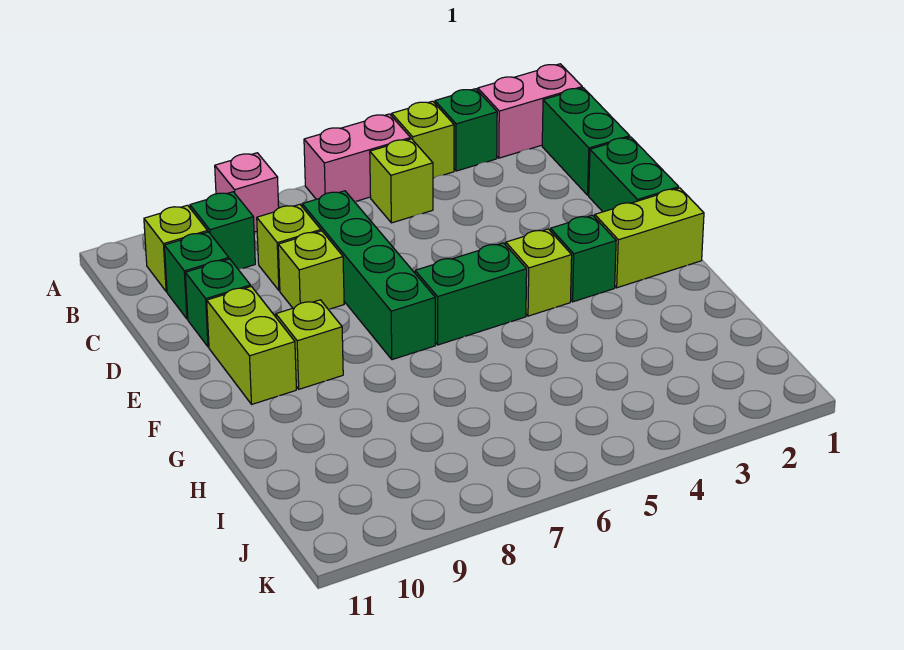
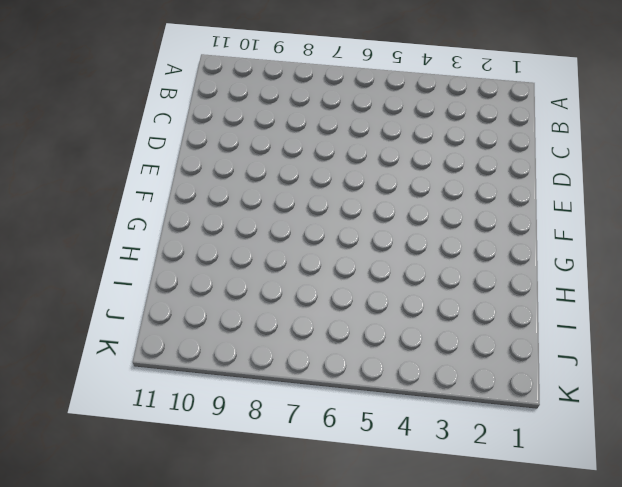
none -> pink brick A1:A2 level 1
none -> green brick A3 level 1
none -> lime brick A4 level 1

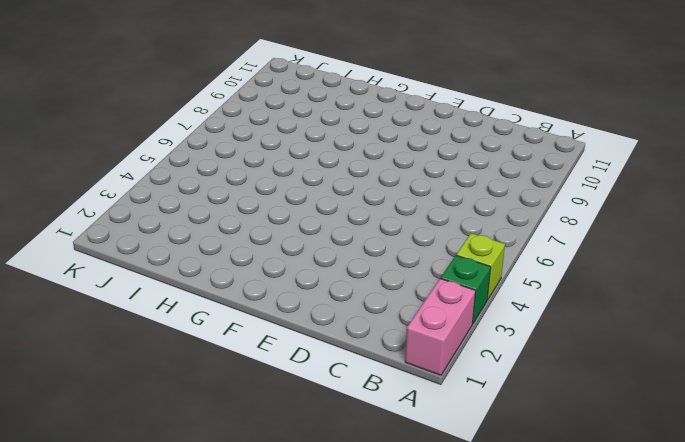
none -> pink brick A5:A6 level 1
none -> pink brick A8 level 1
none -> green brick B1:C1 level 1

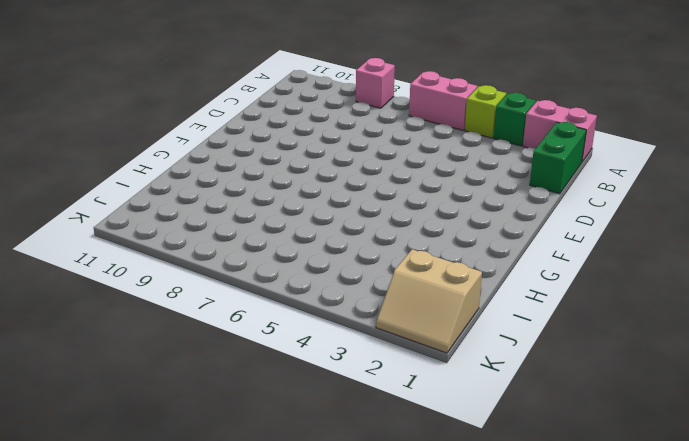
tan slope J1:K2 level 1 top J -> none
none -> lime brick B5 level 1
none -> green brick B9 level 1
none -> lime brick B10 level 1

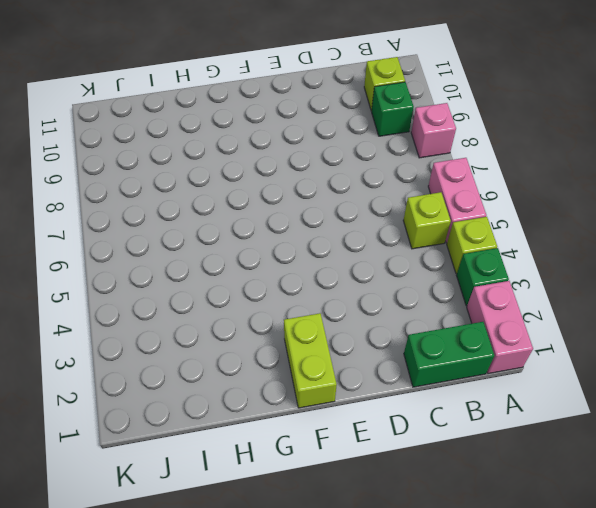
none -> green brick C7:F7 level 1
none -> lime brick C8 level 1
none -> green brick C10 level 1

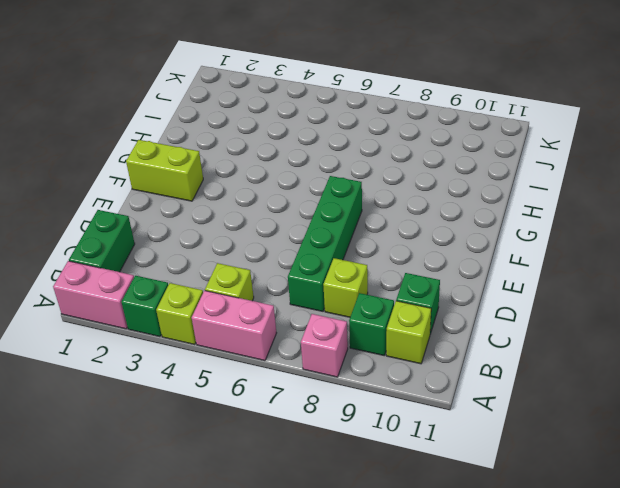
none -> green brick D1:E1 level 1
none -> lime brick D8 level 1
none -> green brick D10 level 1

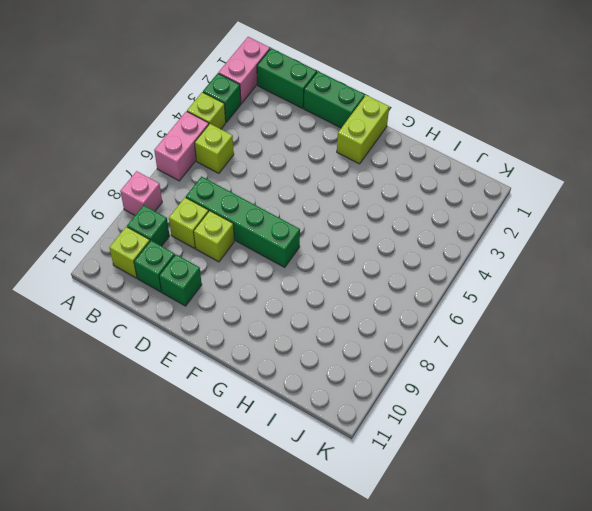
none -> lime brick E10:F10 level 1
none -> green brick F3 level 1
none -> lime brick F4 level 1

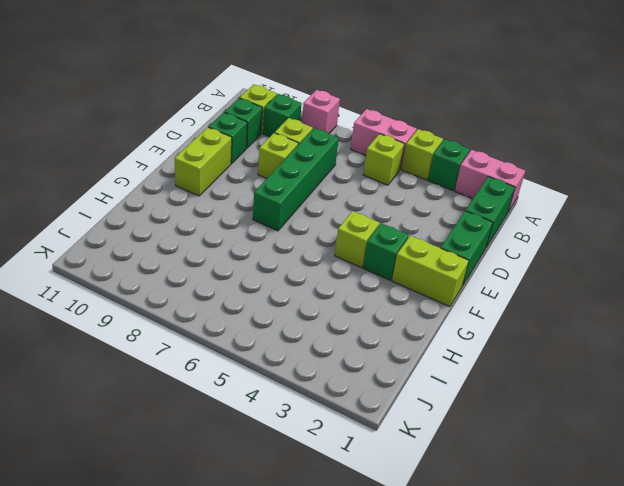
none -> green brick F5:F6 level 1
none -> lime brick F9 level 1

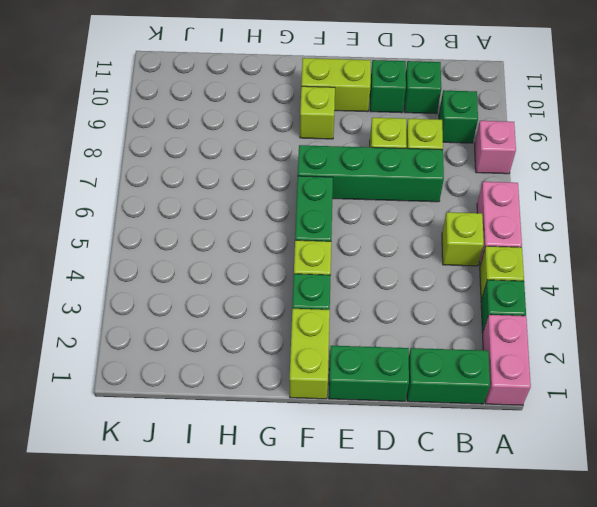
none -> lime brick B10 level 1

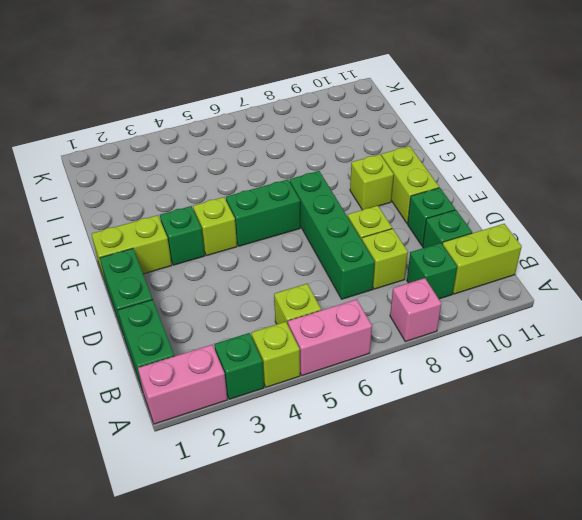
lime brick B10:B11 level 1 -> lime brick B10 level 1

